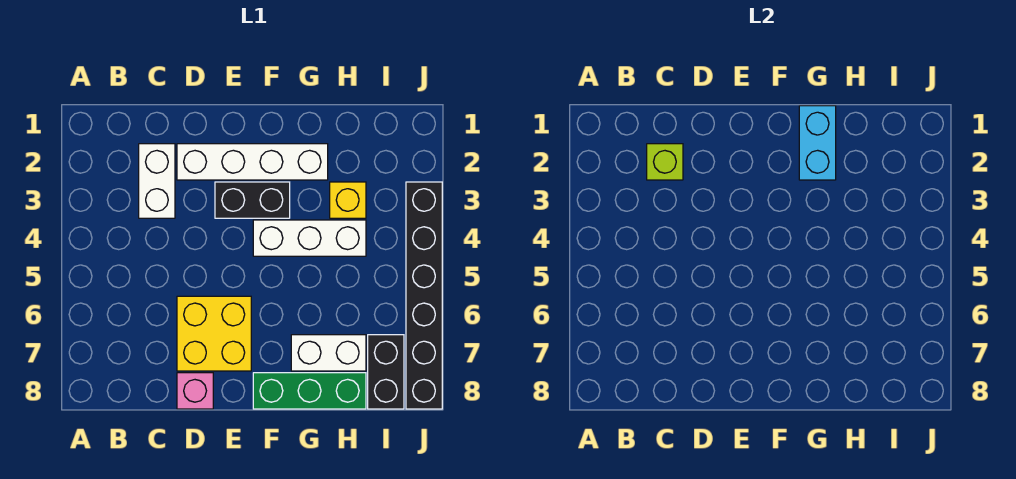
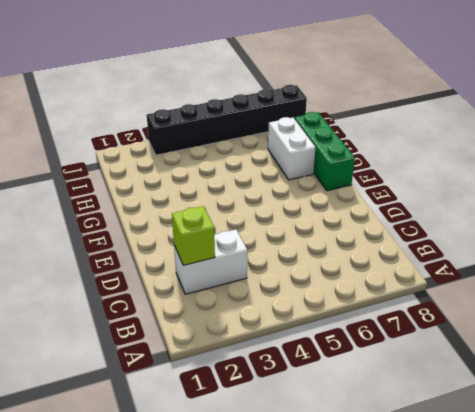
none -> white brick D2:G2 level 1
none -> yellow brick D6:E7 level 1
none -> pink brick D8 level 1

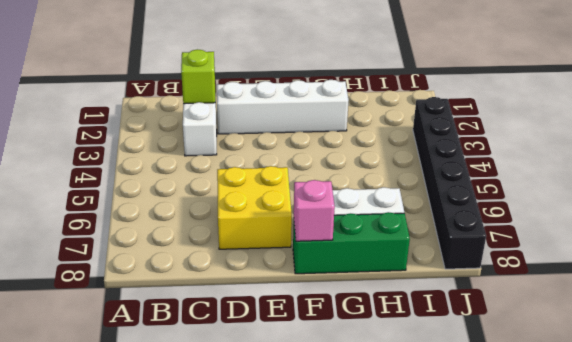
pink brick F8 level 2 -> pink brick D8 level 1
none -> black brick E3:F3 level 1
none -> white brick F4:H4 level 1
none -> yellow brick H3 level 1

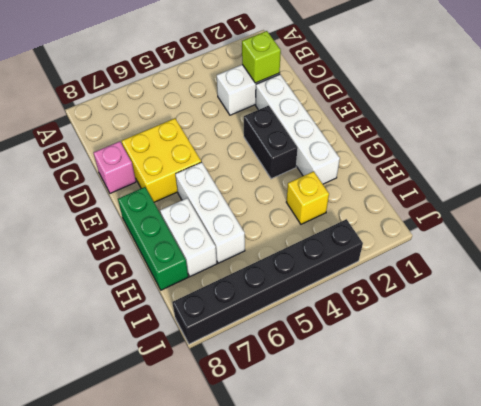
white brick F6:H6 level 1 -> white brick F4:H4 level 1
none -> black brick I7:I8 level 1
none -> cyan brick G1:G2 level 2

